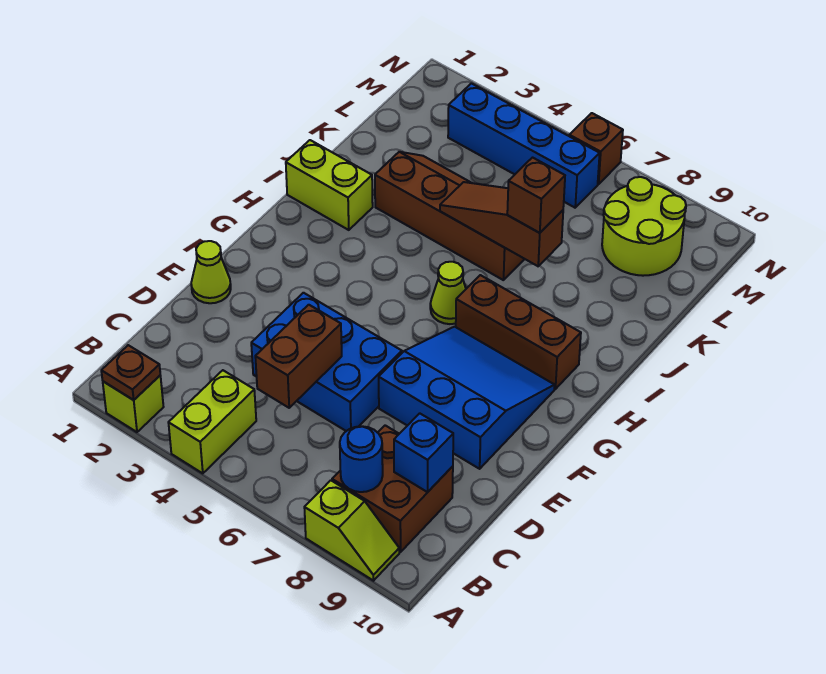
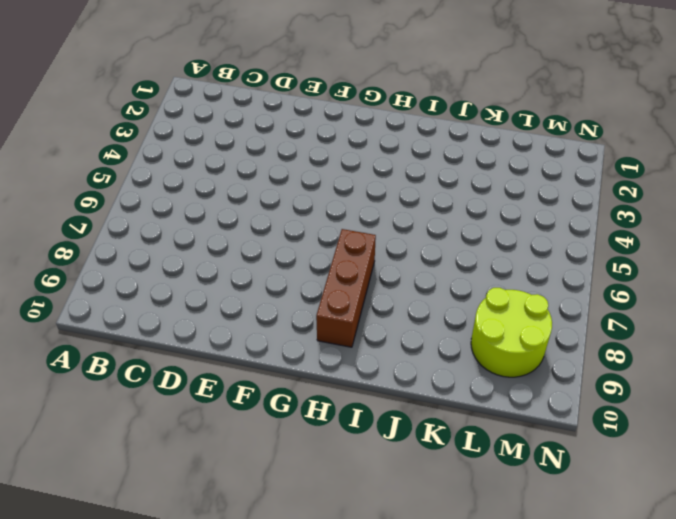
none -> lime brick A2 level 1
none -> lime brick A4:B4 level 1
none -> lime slope A8:A9 level 1 top 8

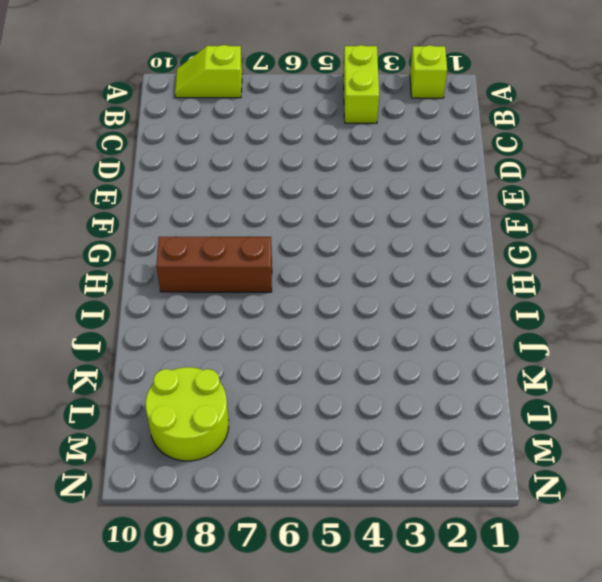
none -> brown brick B8:C9 level 1
none -> blue brick D4:E6 level 1
none -> lime cone E1 level 1

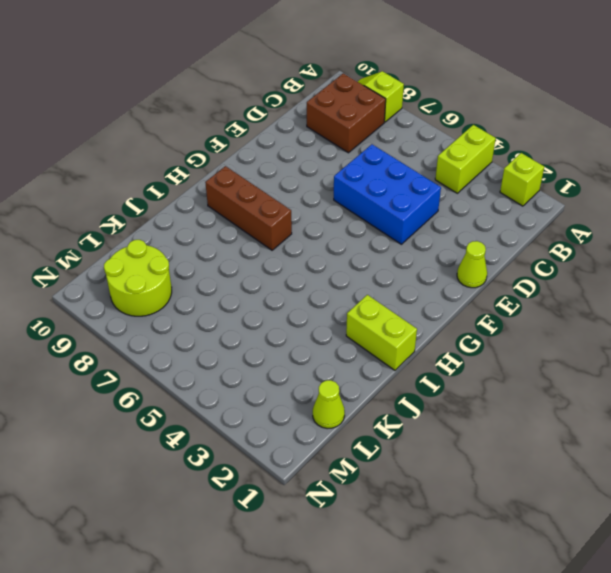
lime cone L1 level 1 -> lime cone H6 level 1
none -> blue slope E7:G9 level 1 top E
none -> brown slope J3:K6 level 1 top J
none -> blue brick M3:M6 level 1

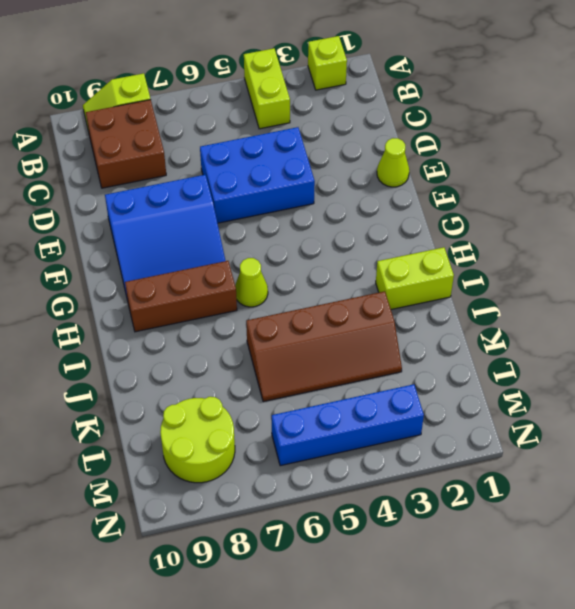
none -> brown brick N6 level 1
none -> brown plate A2 level 2
none -> blue round brick B8 level 2

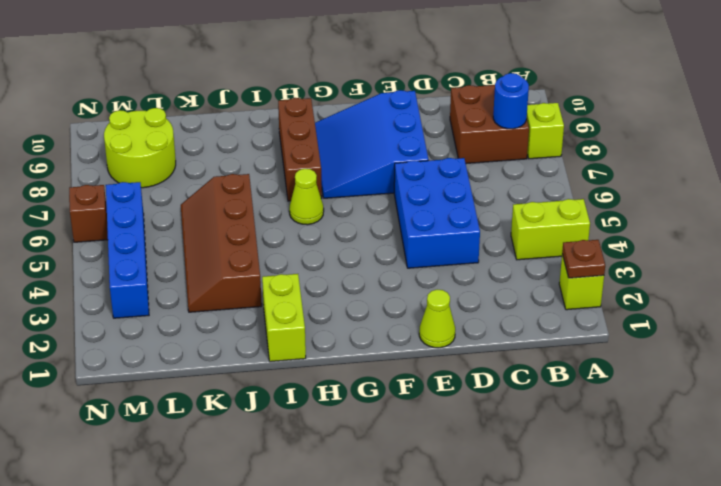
none -> brown brick C5:D5 level 2
none -> blue brick C9 level 2
none -> brown slope J5:J7 level 2 top 7

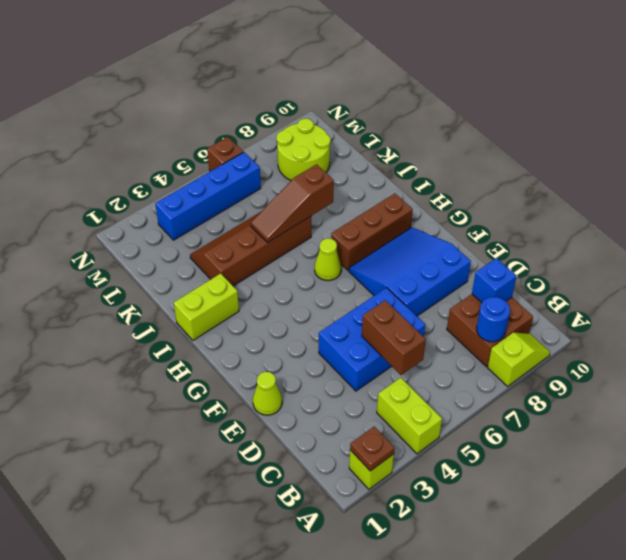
none -> brown brick J7 level 3

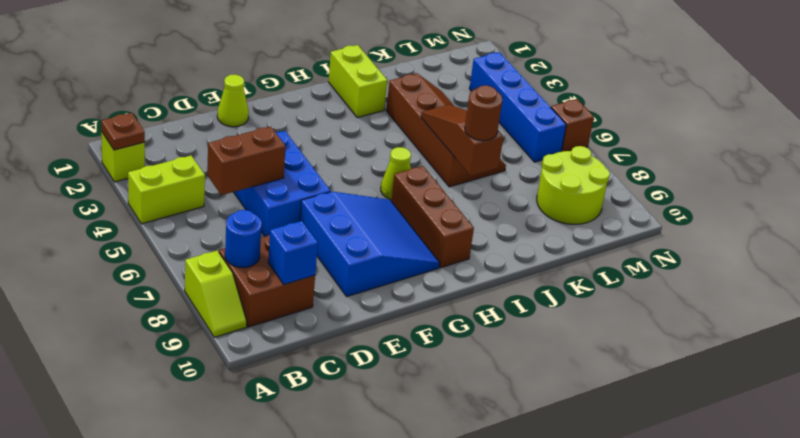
brown round brick J7 level 3 -> brown brick J7 level 3

